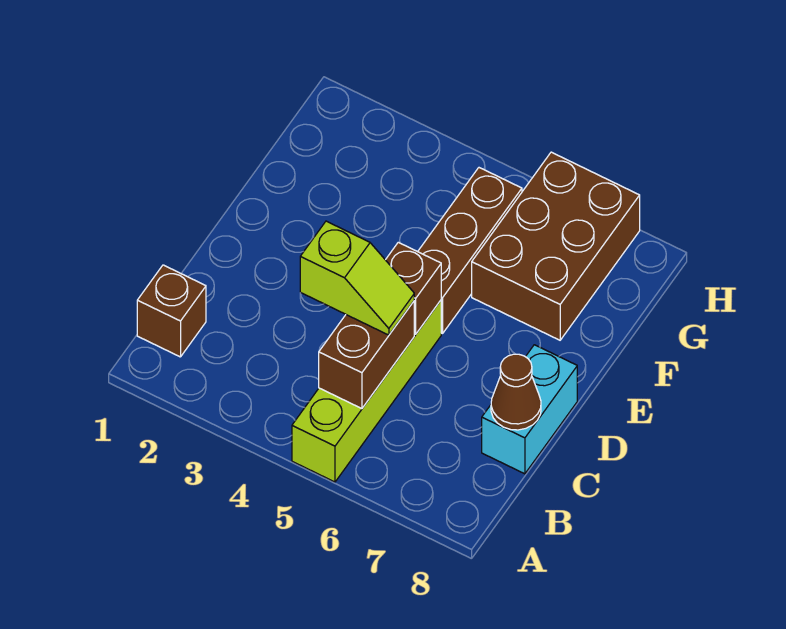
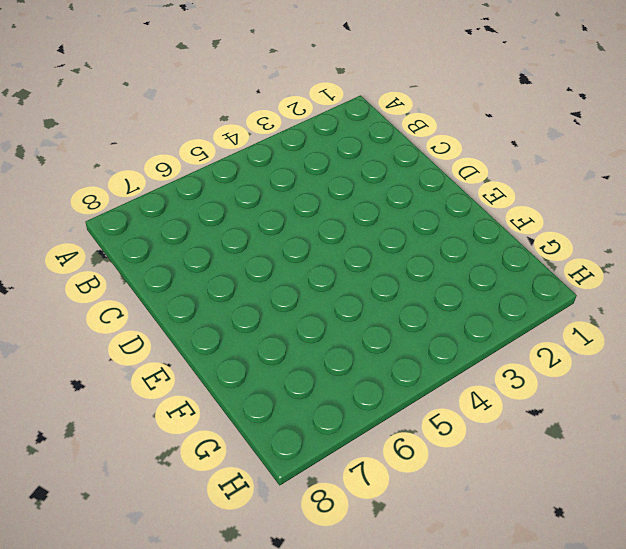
none -> lime brick A5:D5 level 1
none -> brown brick B1 level 1

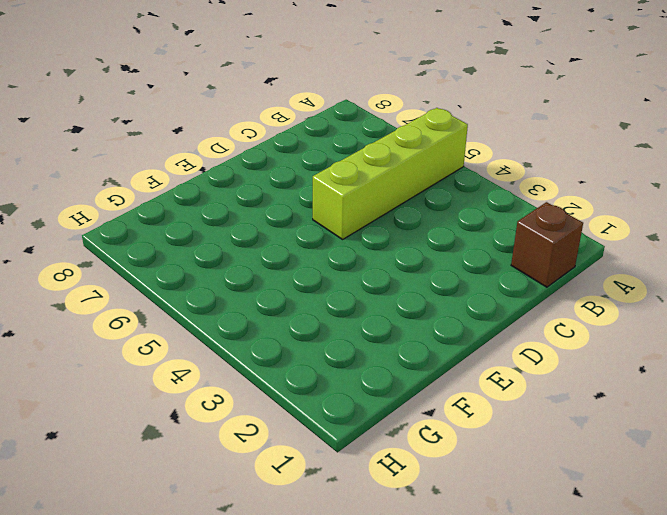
none -> cyan brick C8:D8 level 1
none -> brown brick E5:G5 level 1

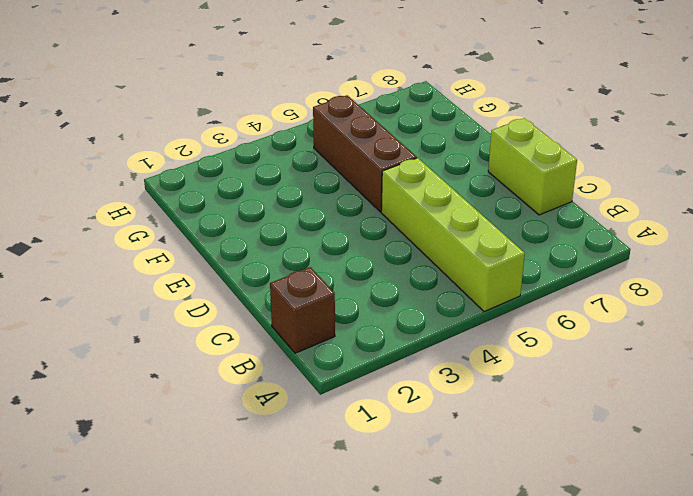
lime brick C8:D8 level 1 -> cyan brick C8:D8 level 1
none -> brown brick F6:H7 level 1
none -> brown brick B5:C5 level 2

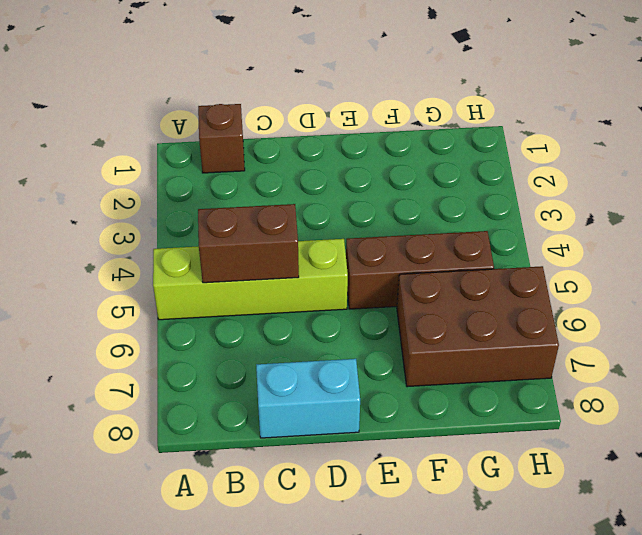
none -> brown cone C8 level 2
none -> brown brick D5 level 2

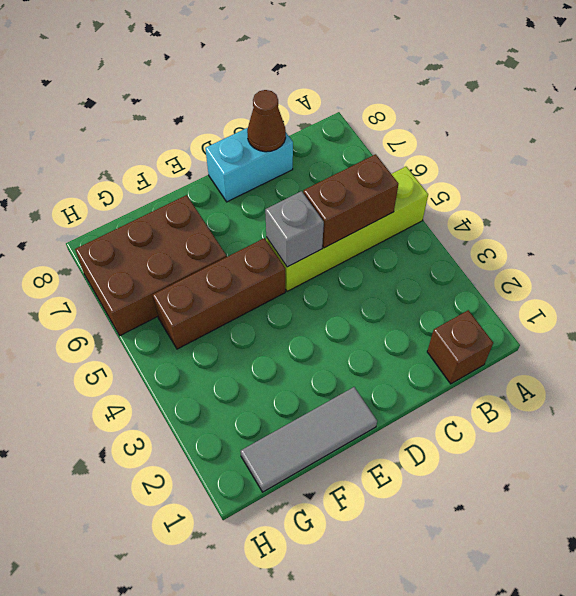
grey brick D5 level 2 -> brown brick D5 level 2
grey tile E1:G1 level 1 -> none
none -> lime slope C4:C5 level 3 top 4

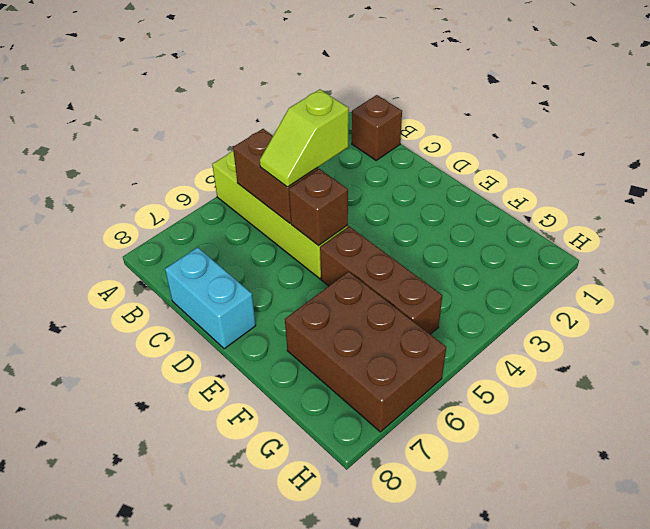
none -> brown cone C8 level 2

